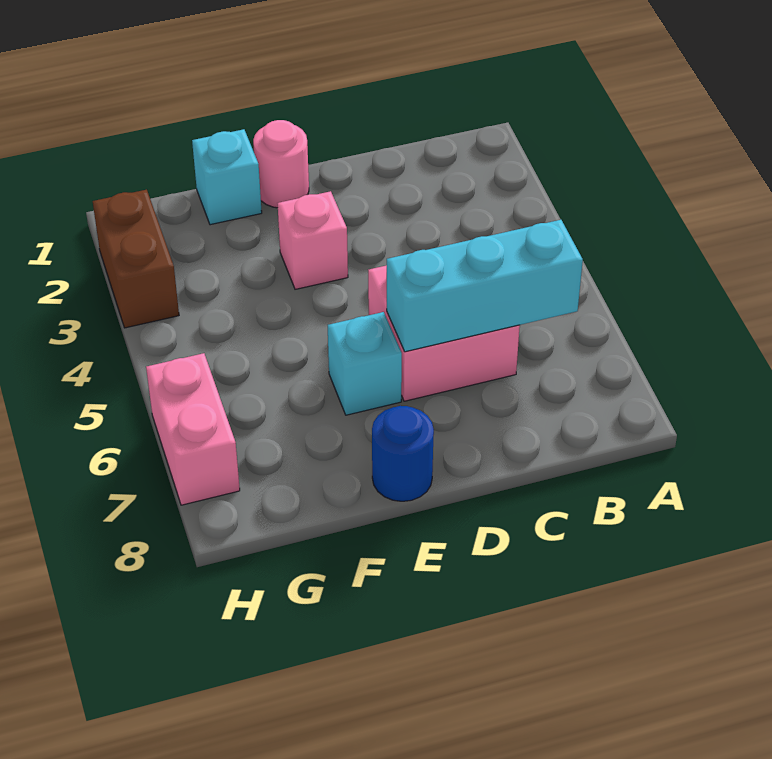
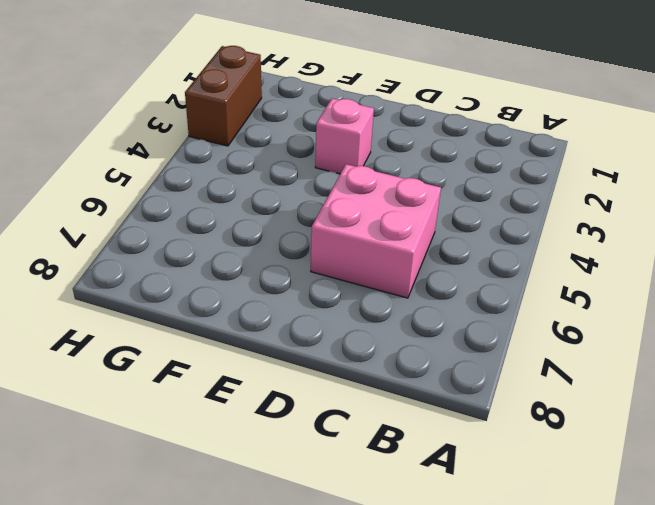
none -> pink round brick E1 level 1
none -> cyan brick E6 level 1

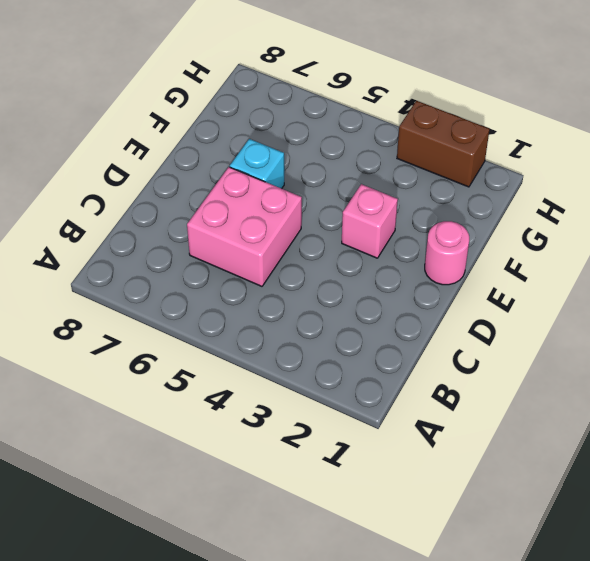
none -> blue round brick E8 level 1
none -> cyan brick F1 level 1

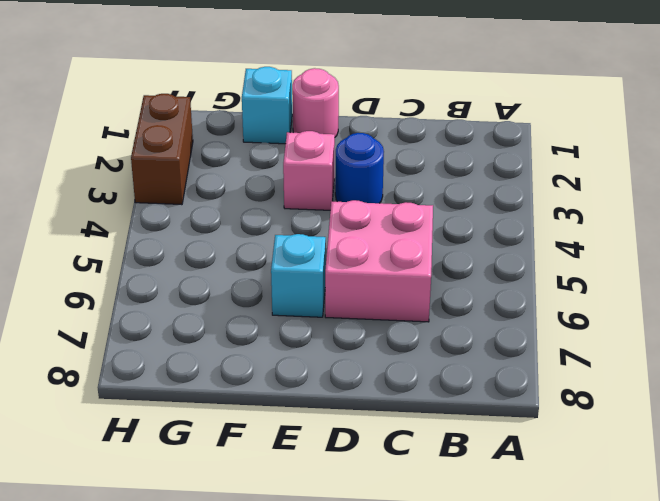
blue round brick D3 level 1 -> blue round brick E8 level 1
none -> pink brick H6:H7 level 1
none -> cyan brick B6:D6 level 2

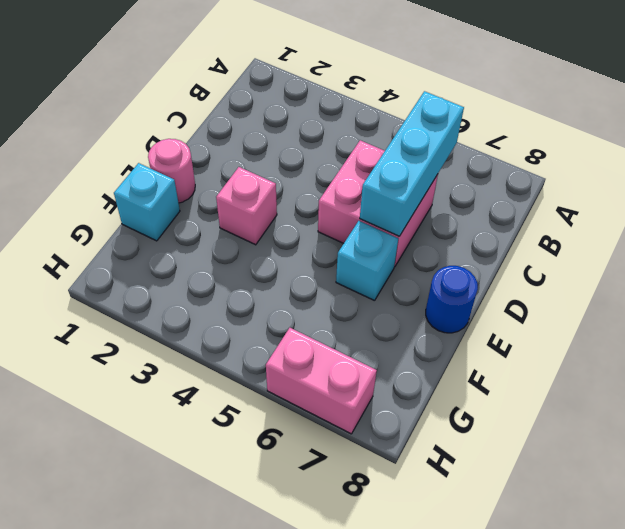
none -> brown brick H2:H3 level 1

